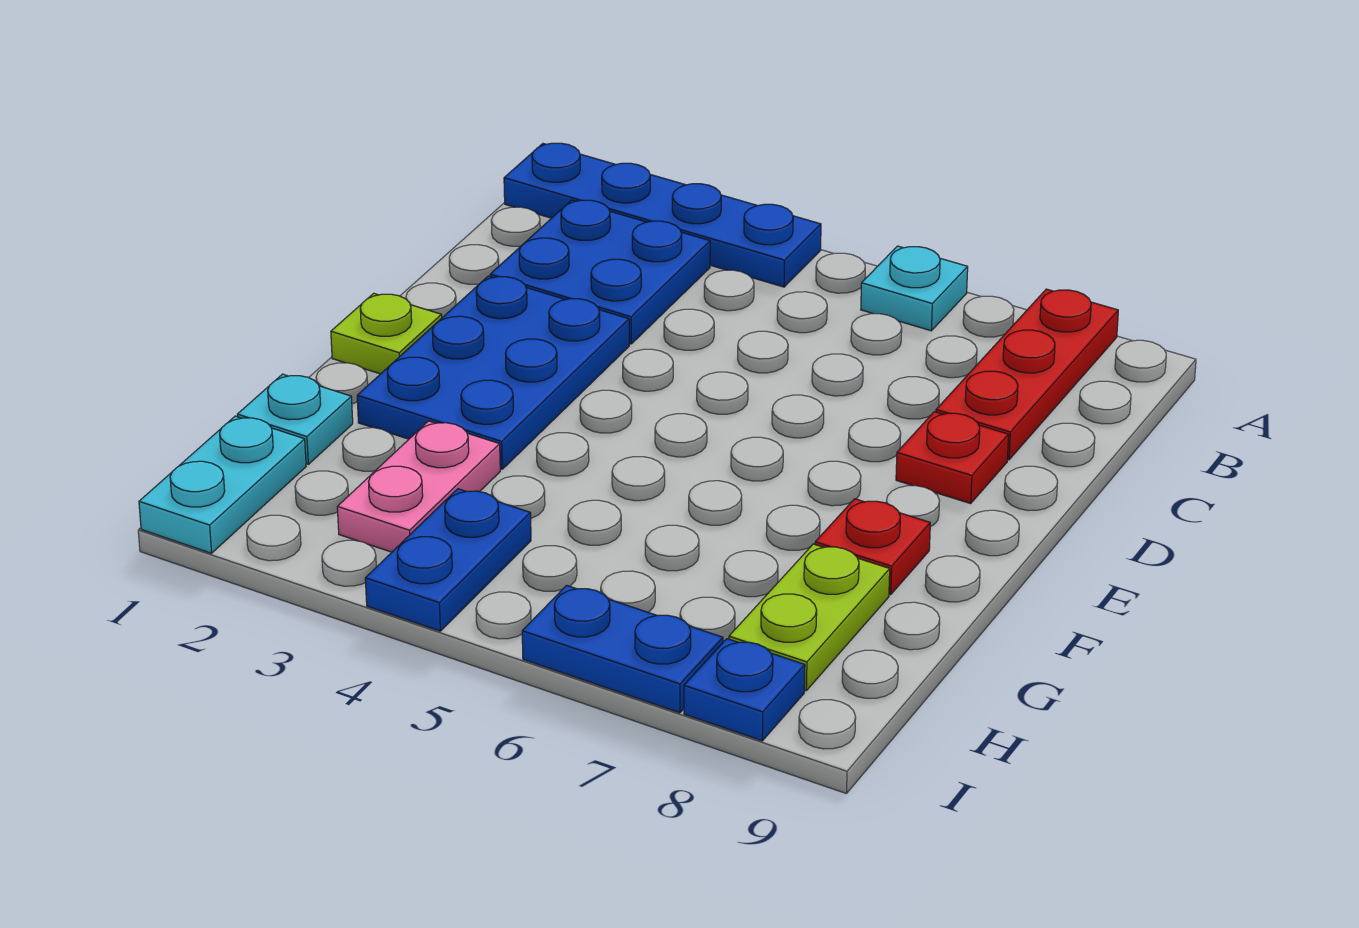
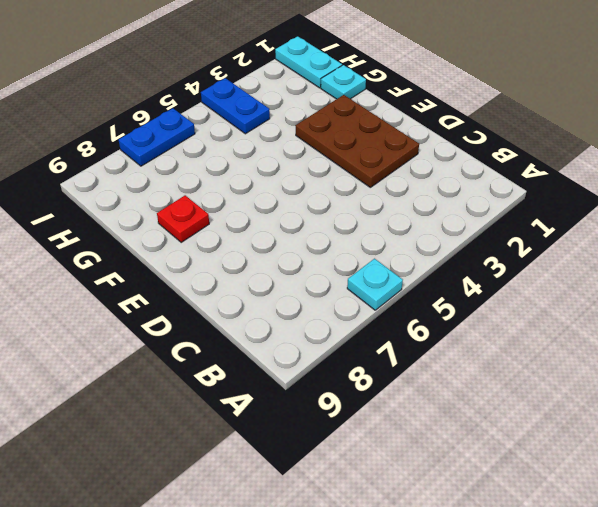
brown plate D2:F3 level 1 -> blue plate D2:F3 level 1
none -> blue plate A1:A4 level 1
none -> red plate A8:C8 level 1
none -> blue plate B2:C3 level 1

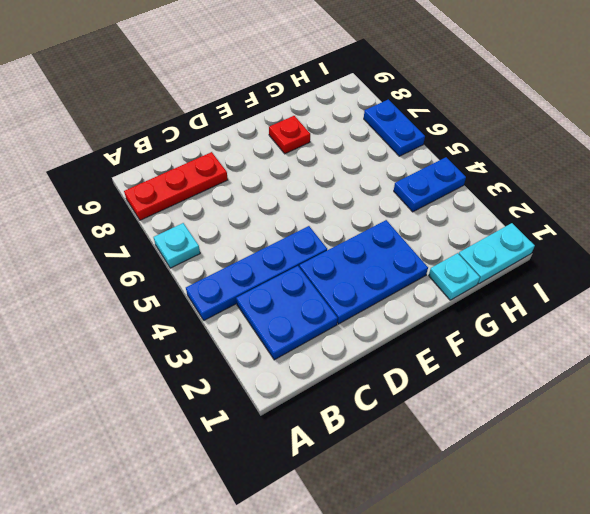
blue plate A4:D4 level 1 -> blue plate A1:A4 level 1
none -> red plate D8 level 1
none -> lime plate E1 level 1
none -> pink plate G3:H3 level 1

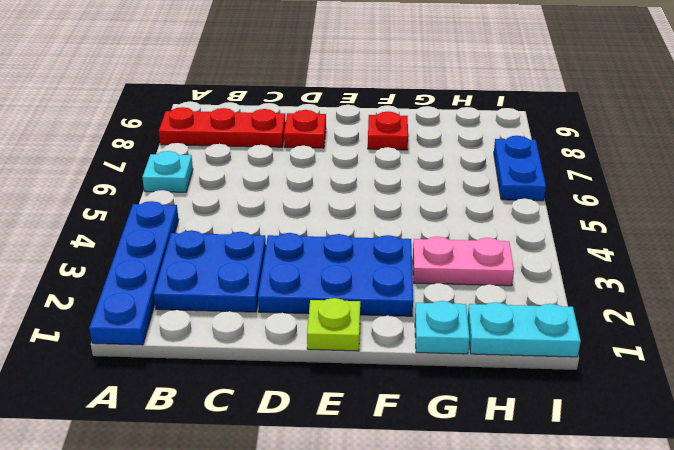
none -> lime plate G8:H8 level 1
none -> blue plate H4:I4 level 1
none -> blue plate I8 level 1

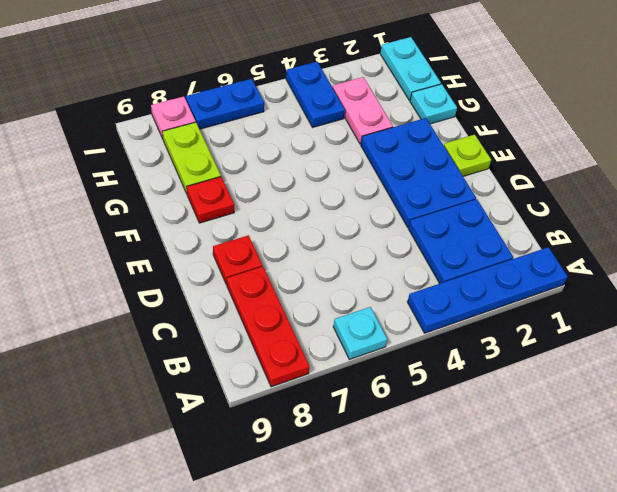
pink plate I8 level 1 -> blue plate I8 level 1

